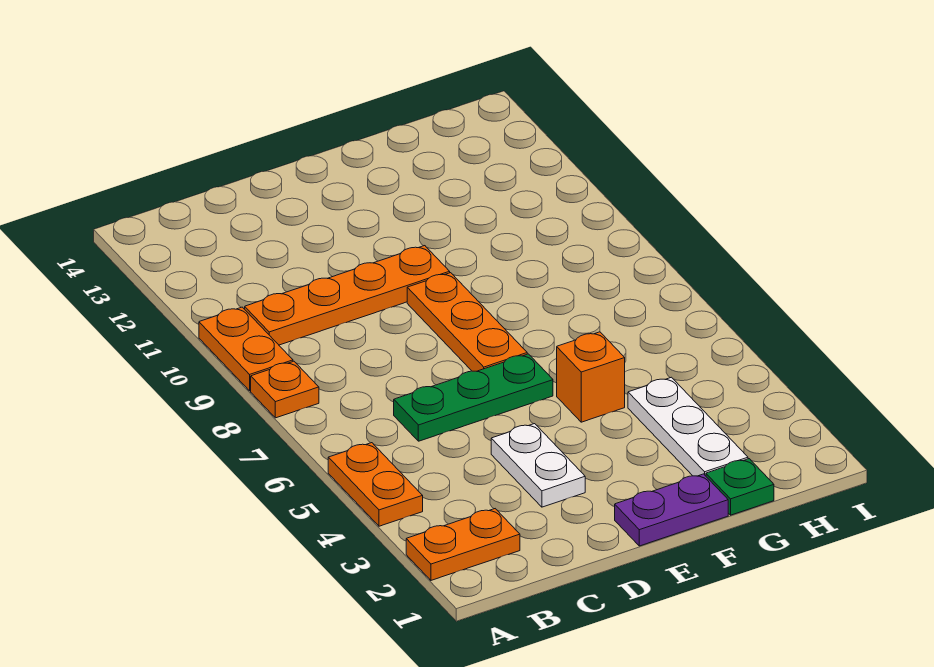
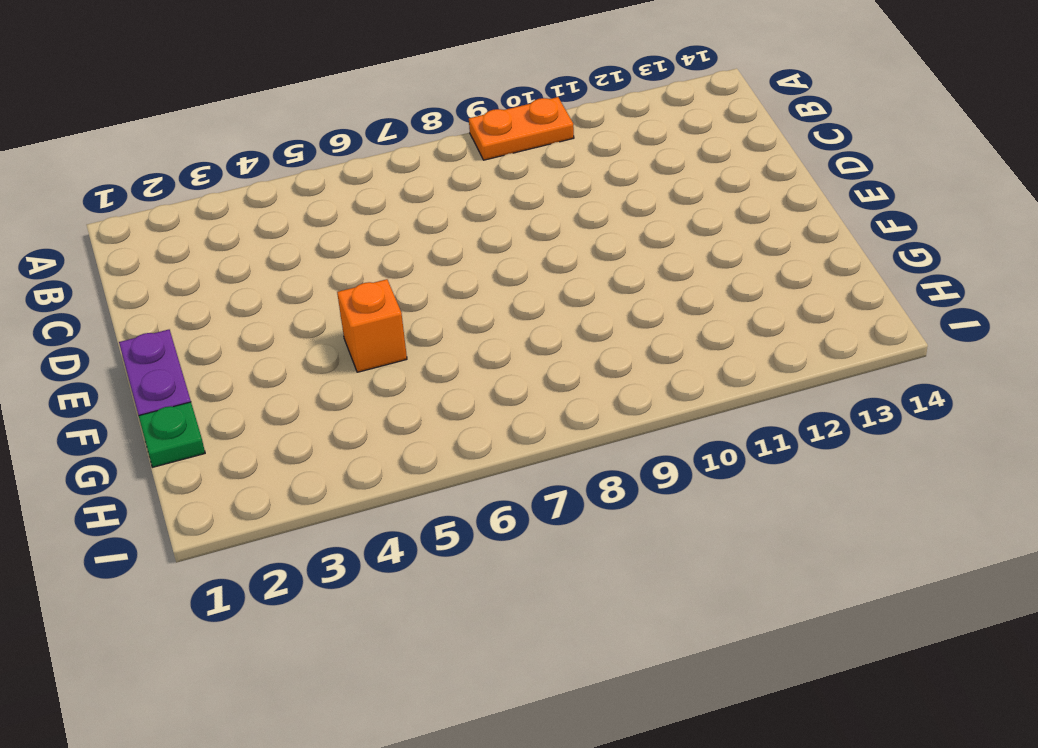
none -> orange plate A2:B2 level 1
none -> orange plate A4:A5 level 1
none -> orange plate A8 level 1

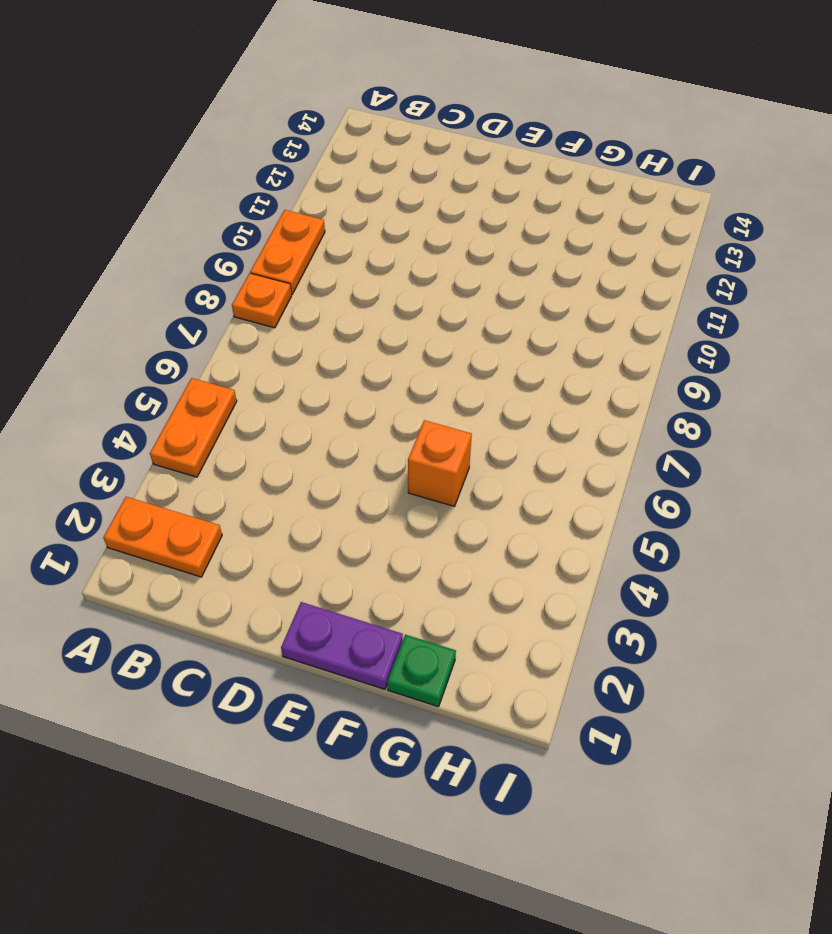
none -> orange plate B10:E10 level 1
none -> green plate C6:E6 level 1
none -> white plate D3:D4 level 1

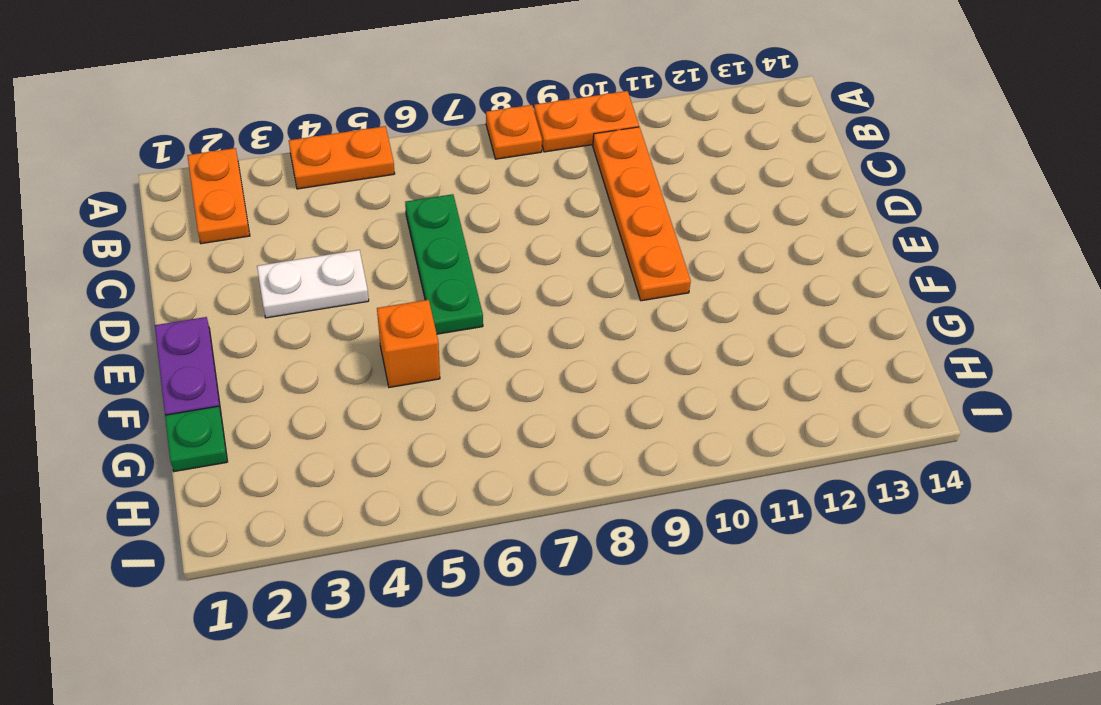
none -> orange plate E7:E9 level 1
none -> white plate G2:G4 level 1

